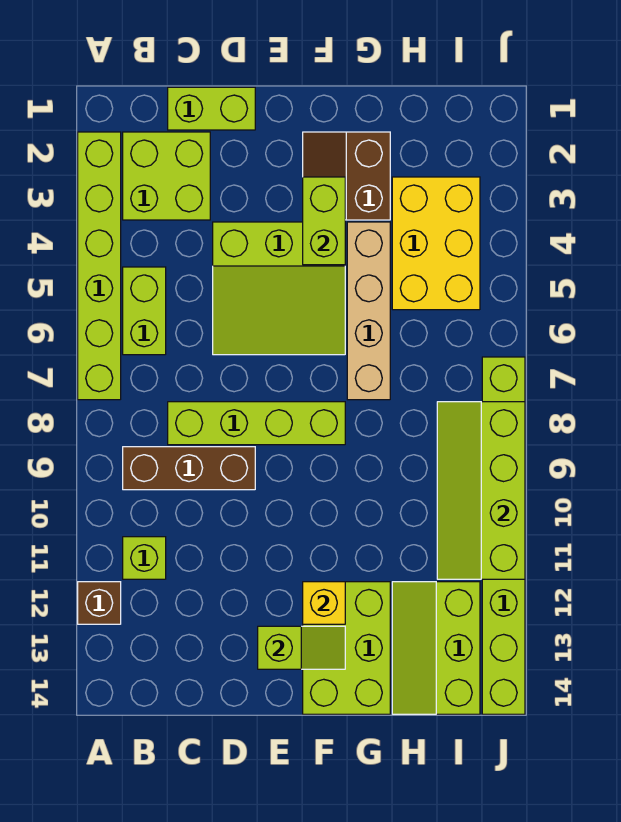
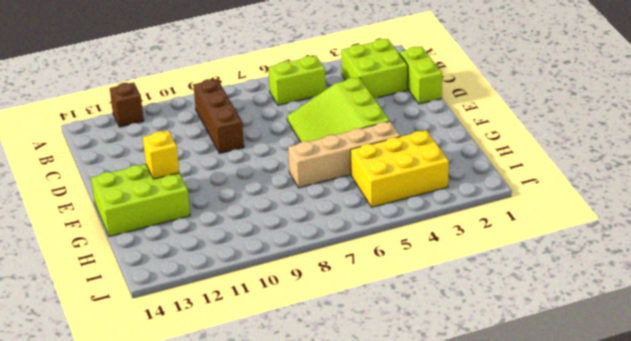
none -> lime brick A2:A7 level 1
none -> lime brick B11 level 1
none -> lime brick C8:F8 level 1

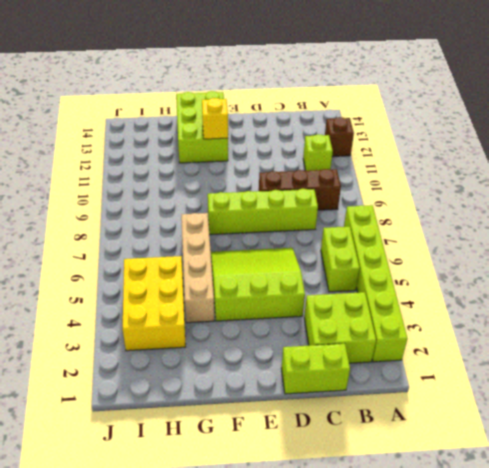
none -> brown slope F2:G3 level 1 top G
none -> lime slope H12:I14 level 1 top I
none -> lime brick J7:J14 level 1

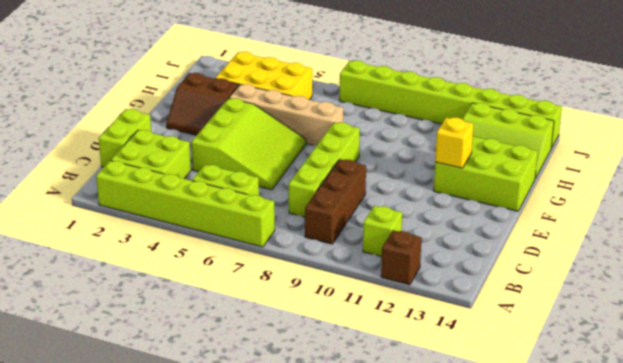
none -> lime slope E13:F13 level 2 top E
none -> lime brick F3:F4 level 2
none -> lime slope I8:J11 level 2 top J

